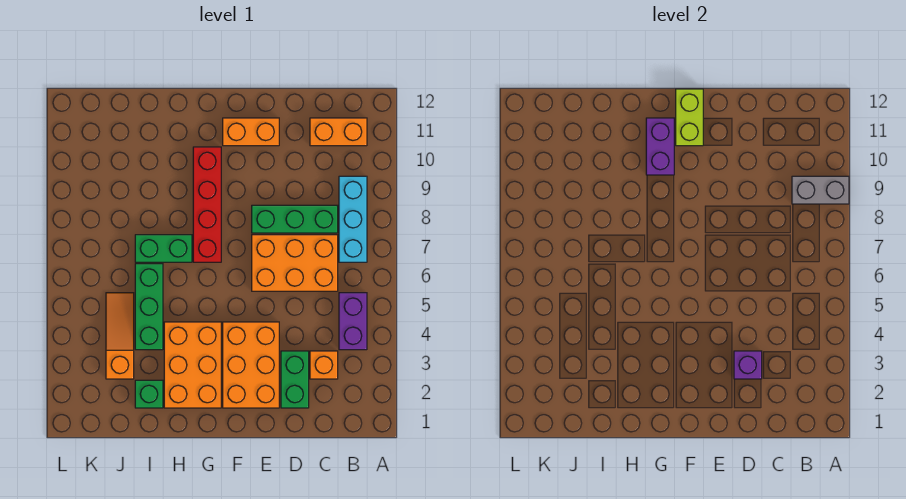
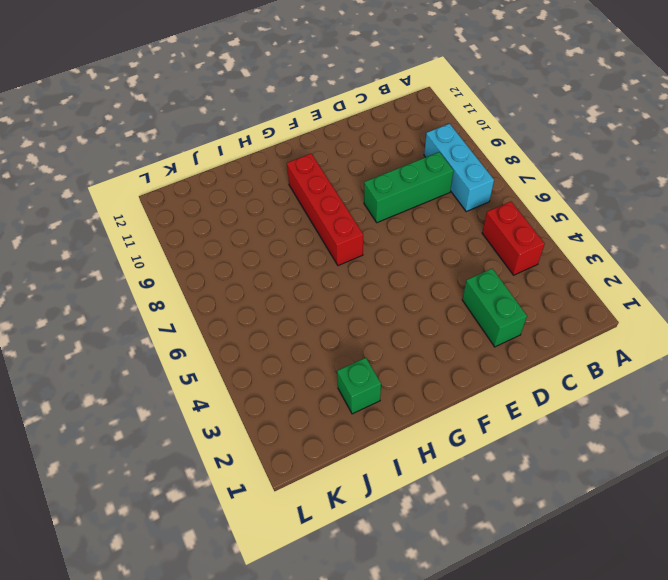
red brick B4:B5 level 1 -> purple brick B4:B5 level 1
none -> orange brick B11:C11 level 1
none -> orange brick C3 level 1
none -> orange brick C6:E7 level 1

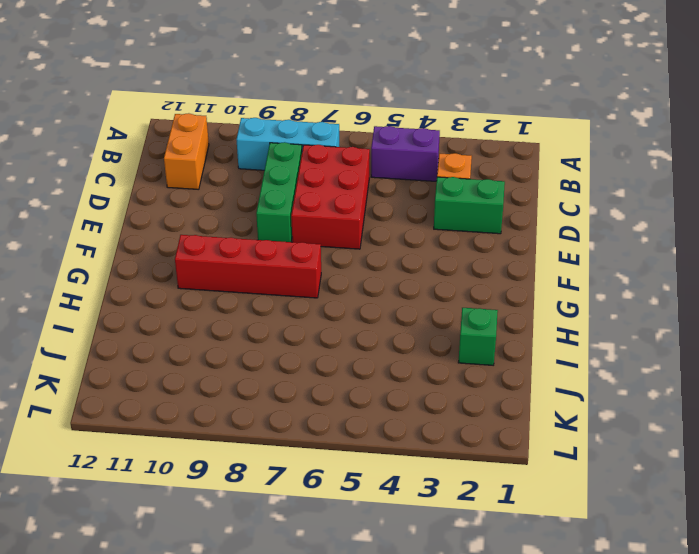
red brick C6:E7 level 1 -> orange brick C6:E7 level 1
none -> orange brick E2:F4 level 1
none -> orange brick E11:F11 level 1
none -> orange brick G2:H4 level 1

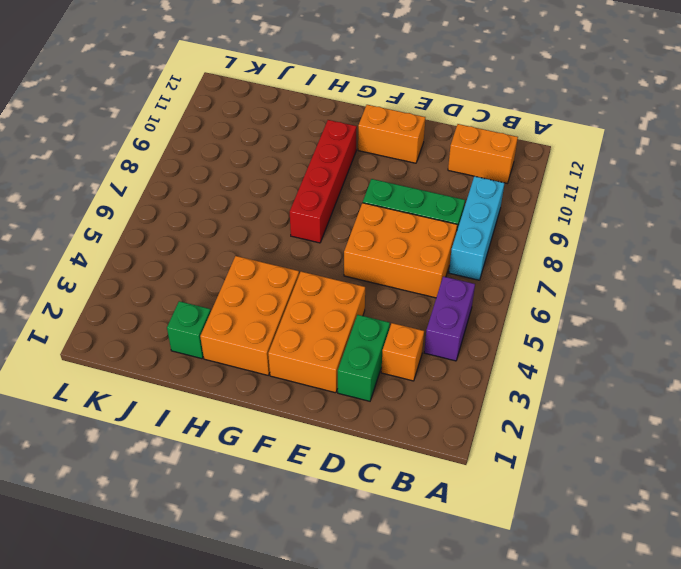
none -> green brick H7:I7 level 1
none -> green brick I4:I6 level 1
none -> orange slope J3:J5 level 1 top 3

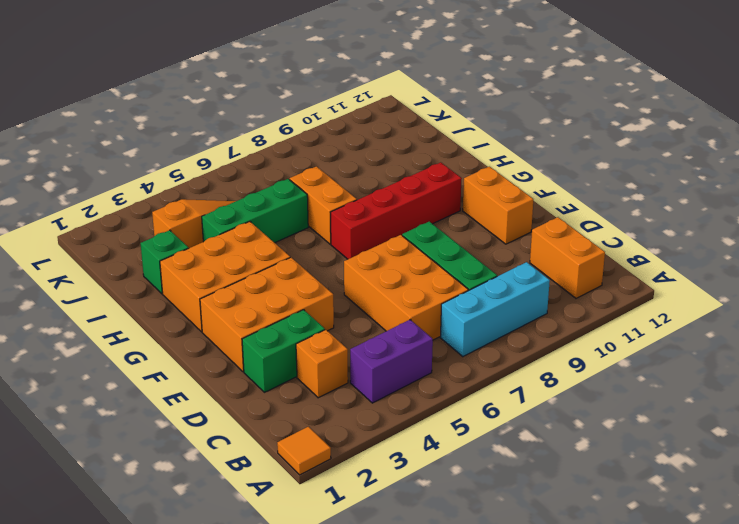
orange tile A1 level 1 -> none
orange brick H7:I7 level 1 -> green brick H7:I7 level 1
none -> grey brick A9:B9 level 2
none -> purple brick D3 level 2
none -> lime brick F11:F12 level 2

